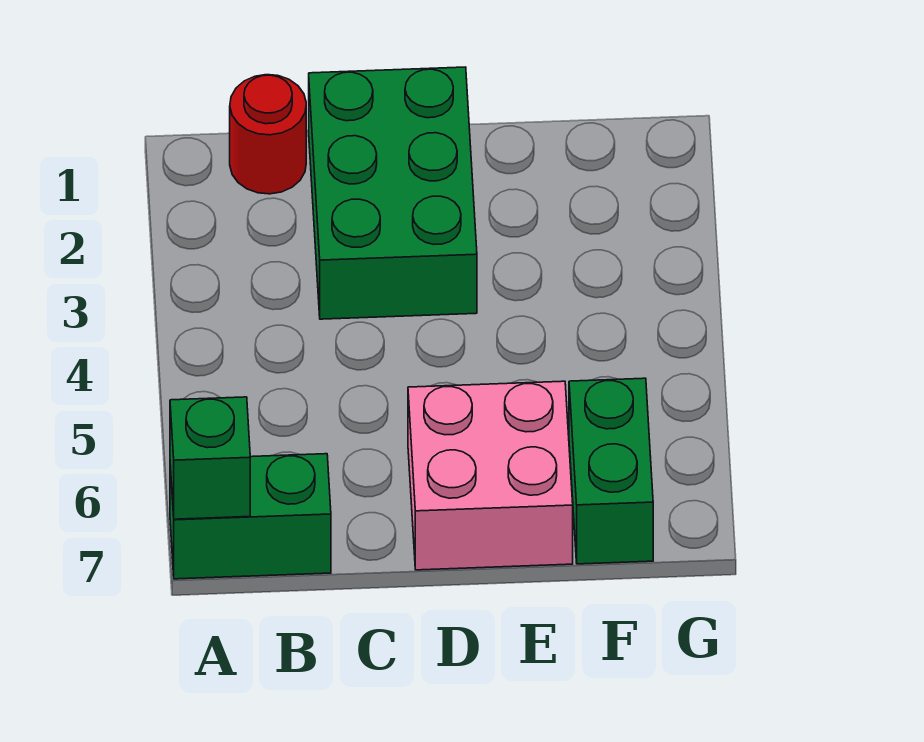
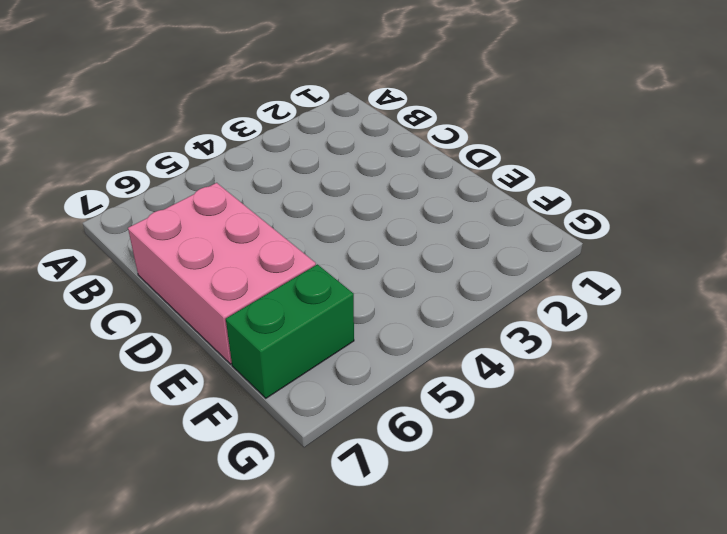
pink brick C6:E7 level 1 -> pink brick D6:E7 level 1
none -> green brick A7:B7 level 1
none -> red round brick B1 level 1

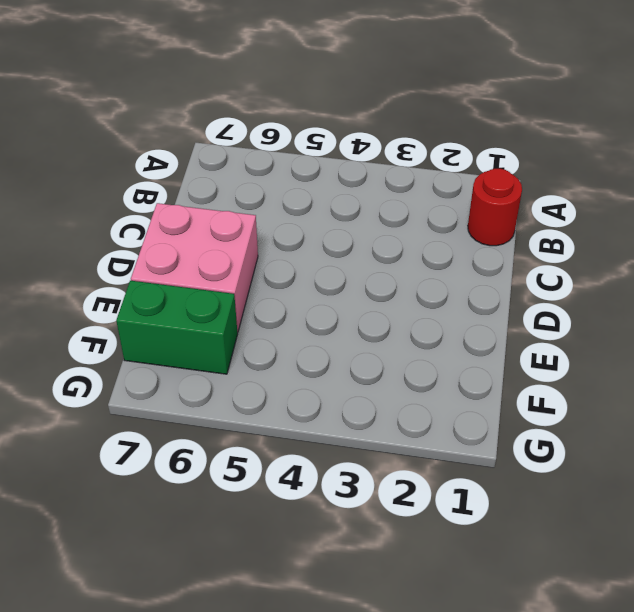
none -> green brick A7:B7 level 1
none -> green brick C1:D3 level 1

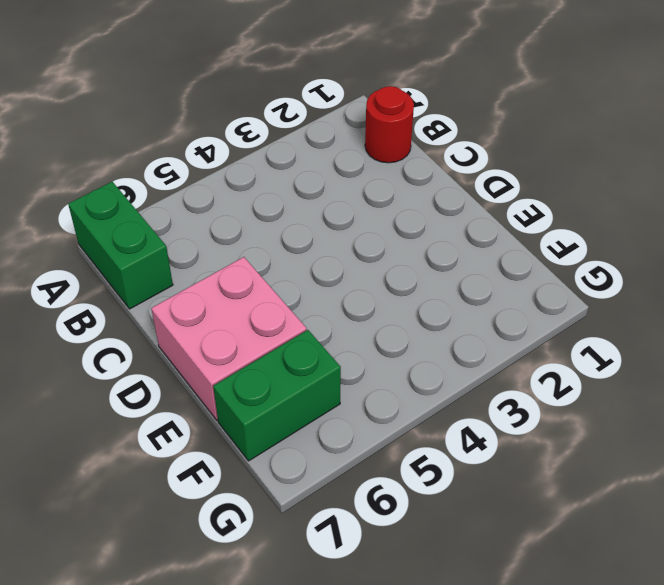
none -> green brick C1:D3 level 1
none -> green brick A7 level 2

